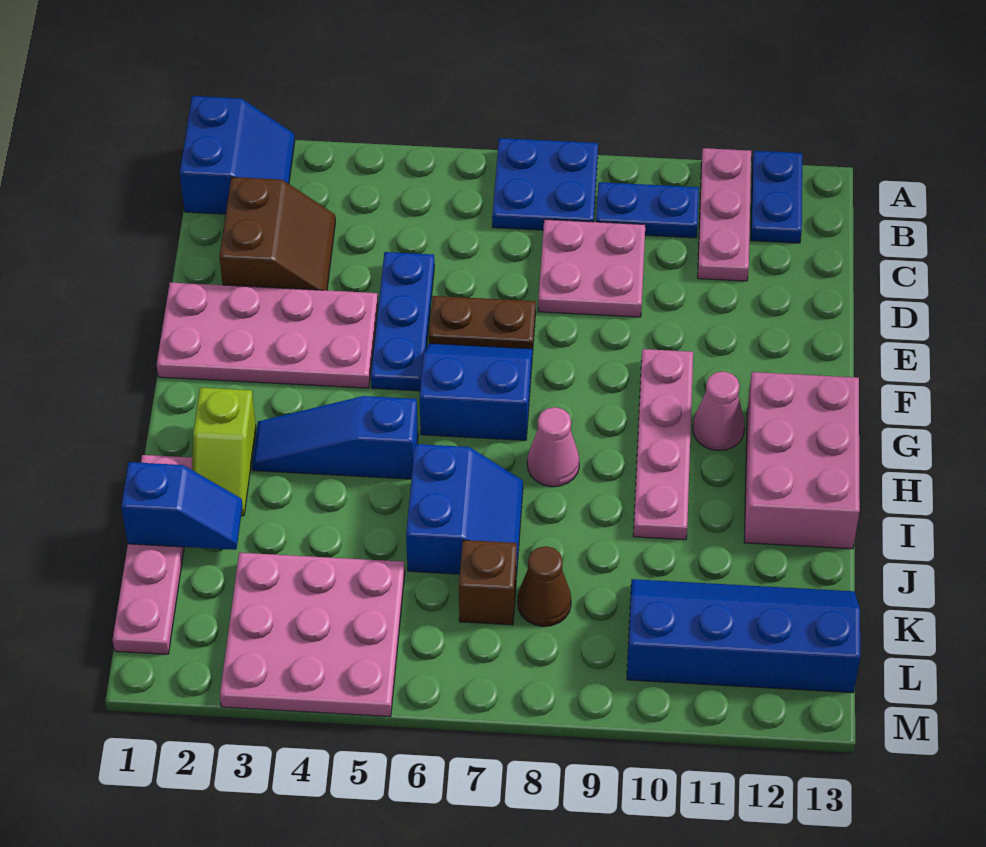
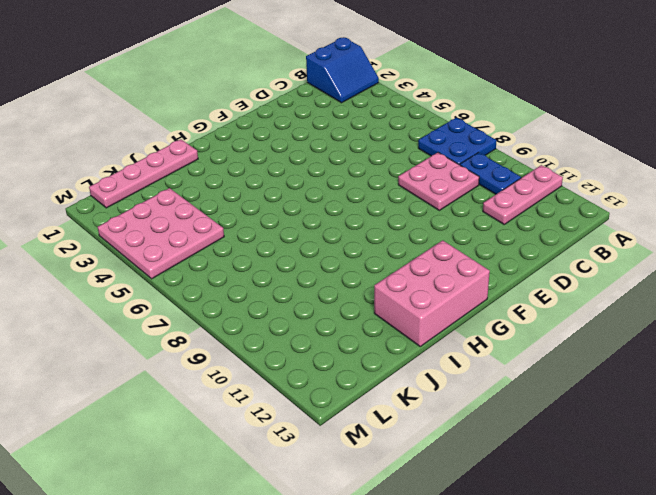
none -> blue plate A12:B12 level 1
none -> brown slope C2:D3 level 1 top 2
none -> blue plate D5:F5 level 1

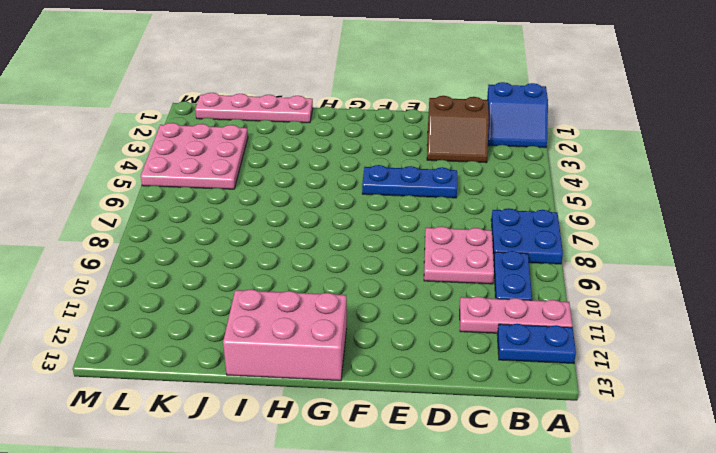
none -> pink plate E1:F4 level 1
none -> brown plate E6:E7 level 1
none -> blue slope F6:G7 level 1 top G

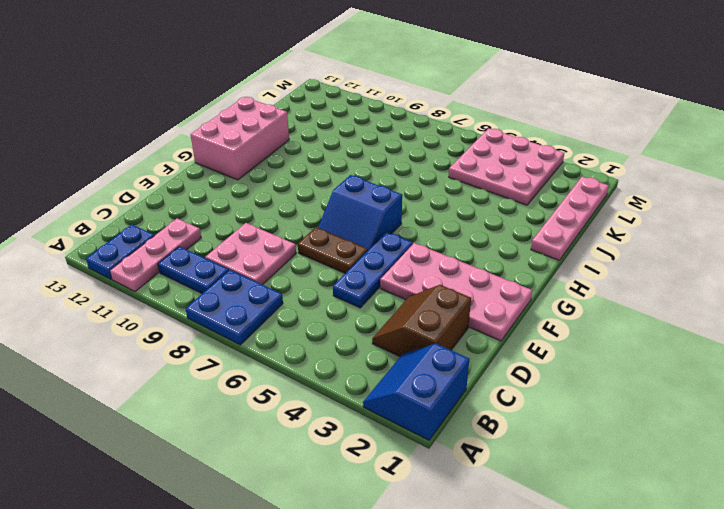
none -> pink plate F10:I10 level 1
none -> pink cone G11 level 1
none -> lime slope H2:I2 level 1 top H

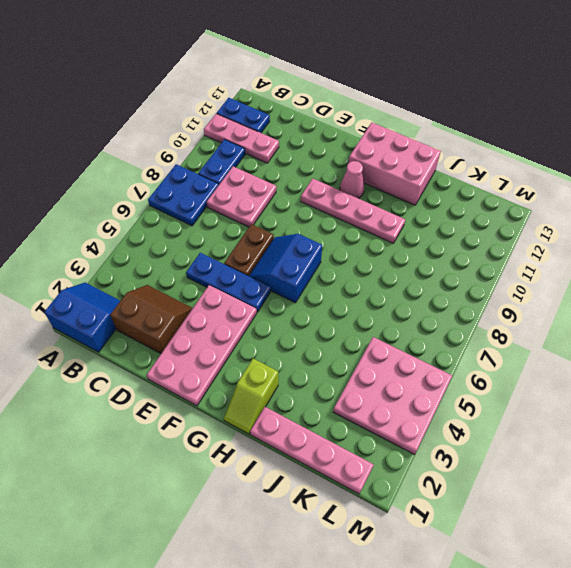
lime slope H1:H2 level 1 top 2 -> lime slope H2:I2 level 1 top H
none -> blue slope H3:H5 level 1 top 5
none -> pink cone H8 level 1
none -> blue slope I6:J7 level 1 top 6

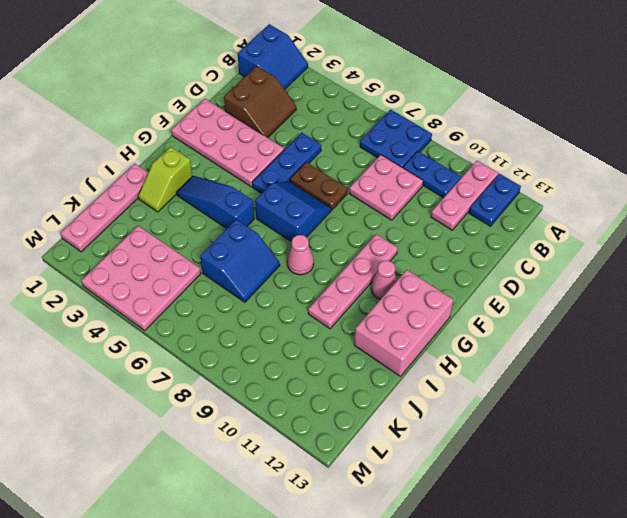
none -> brown brick K7 level 1
none -> brown cone K8 level 1
none -> blue slope K10:L13 level 1 top L

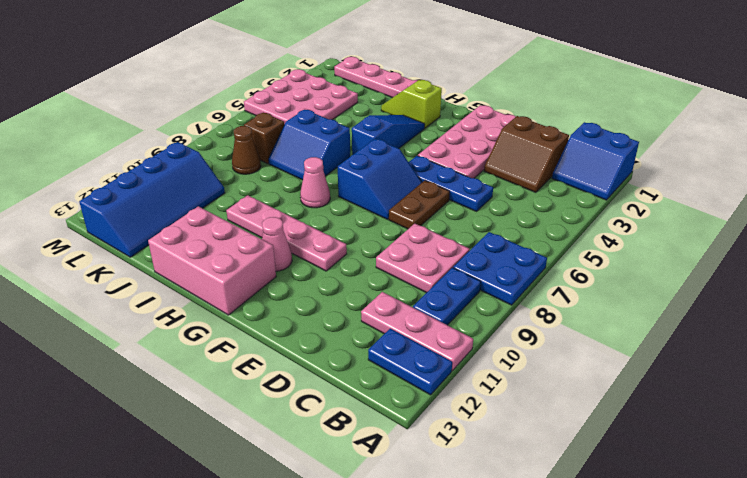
none -> blue slope J1:J2 level 2 top 1

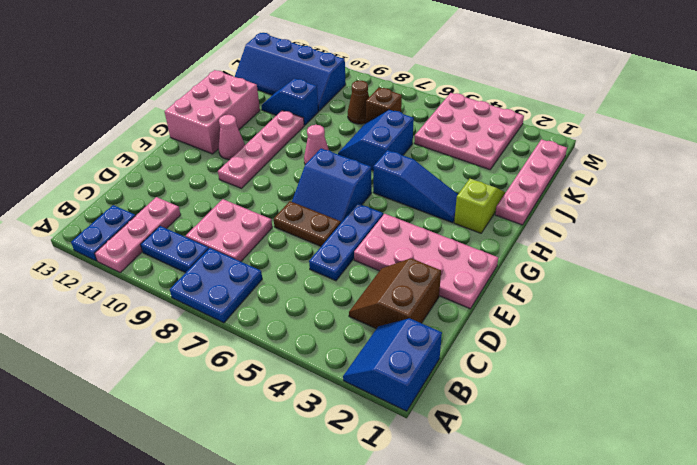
blue slope J10:J11 level 1 top 10 -> blue slope J1:J2 level 2 top 1

